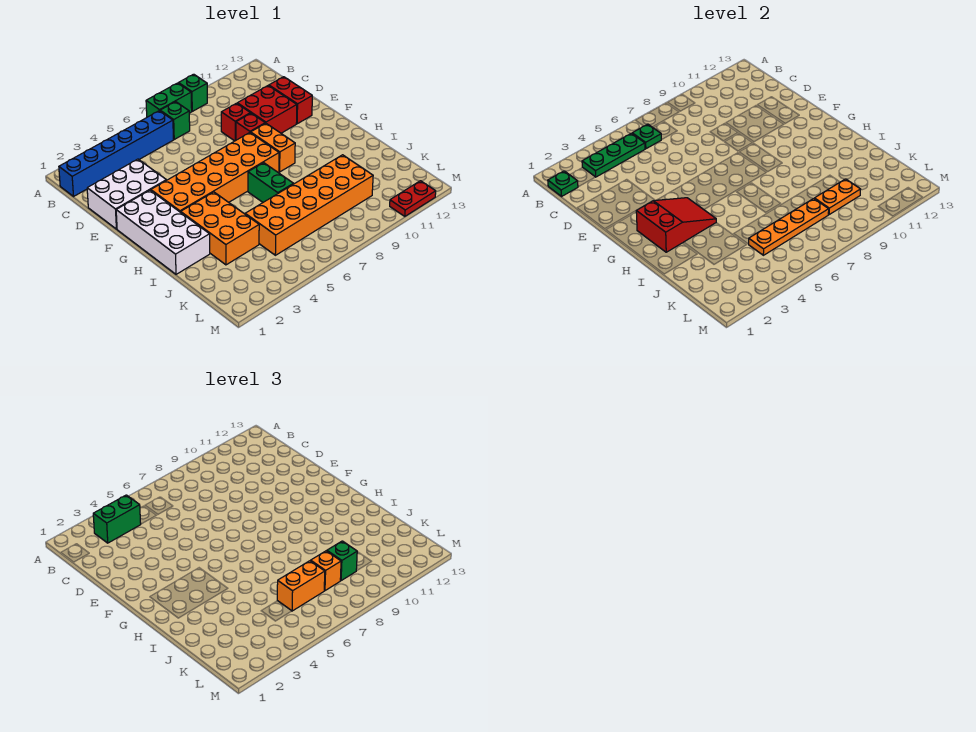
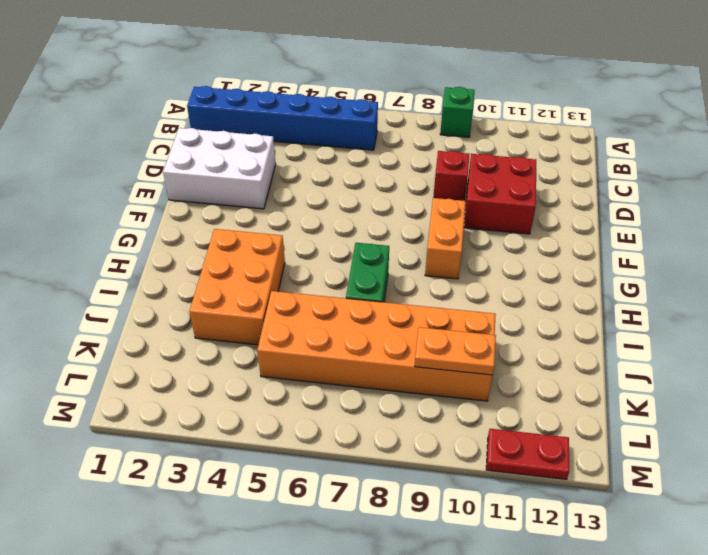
none -> green brick A7:A8 level 1
none -> green brick B7 level 1
none -> red brick D12:E12 level 1

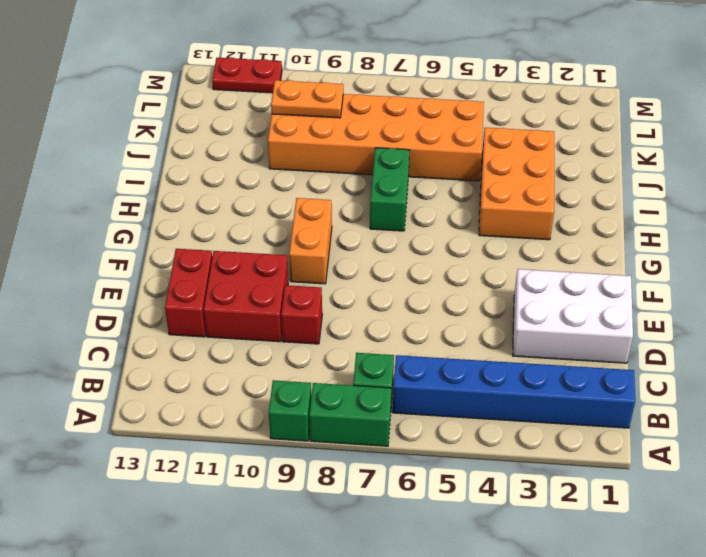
none -> red brick E9 level 1
none -> white brick F1:I2 level 1
none -> orange brick F3:G8 level 1

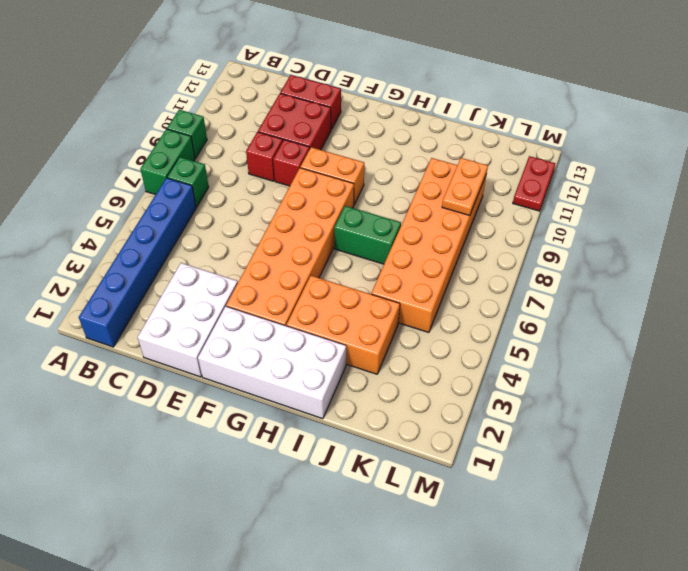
none -> green plate B1 level 2
none -> green plate B3:B5 level 2
none -> green plate B6 level 2

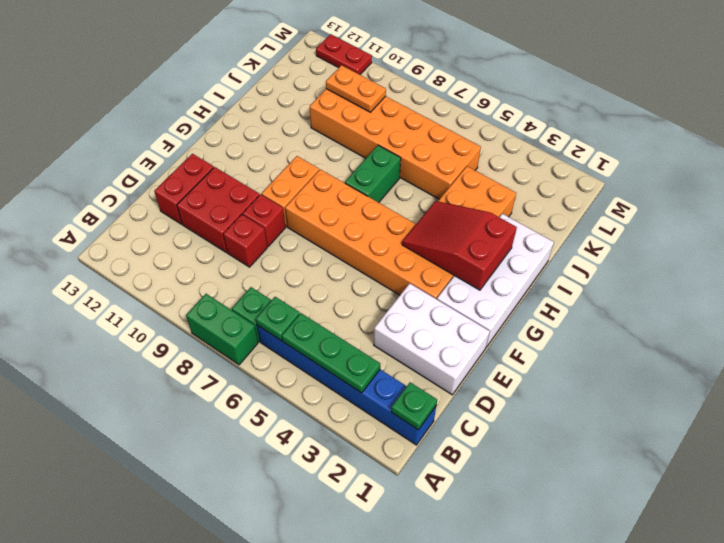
none -> green brick A9 level 1
none -> orange plate K5:K8 level 2
none -> green brick B3:B4 level 3

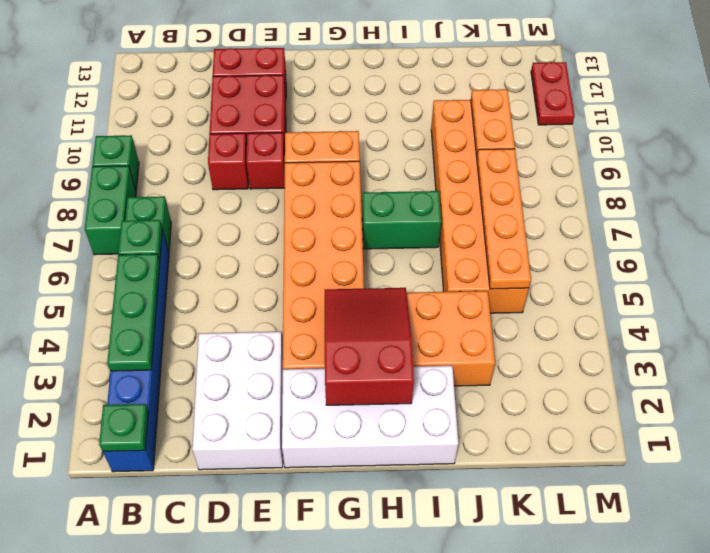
none -> green brick B3:B4 level 3
none -> orange brick K6:K7 level 3
none -> orange brick K8 level 3

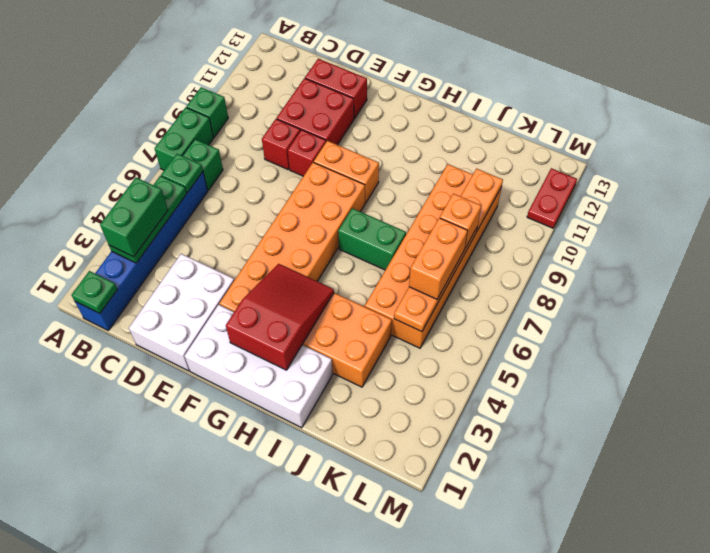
none -> green brick K9 level 3

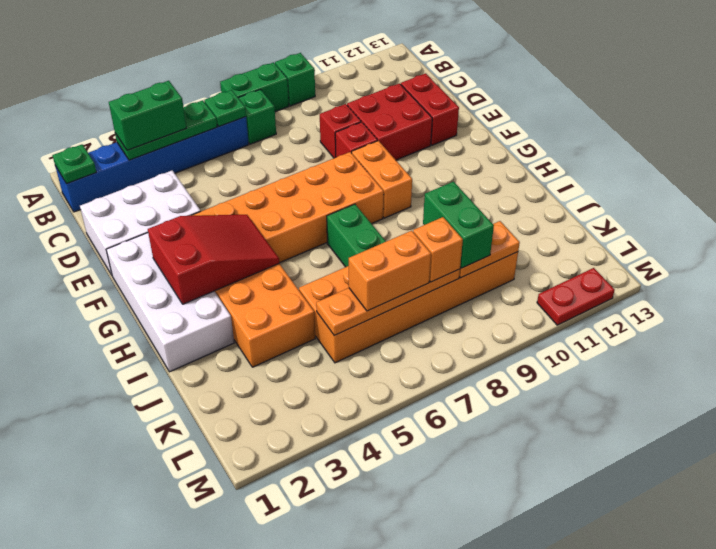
green brick J9:K9 level 3 -> green brick K9 level 3

